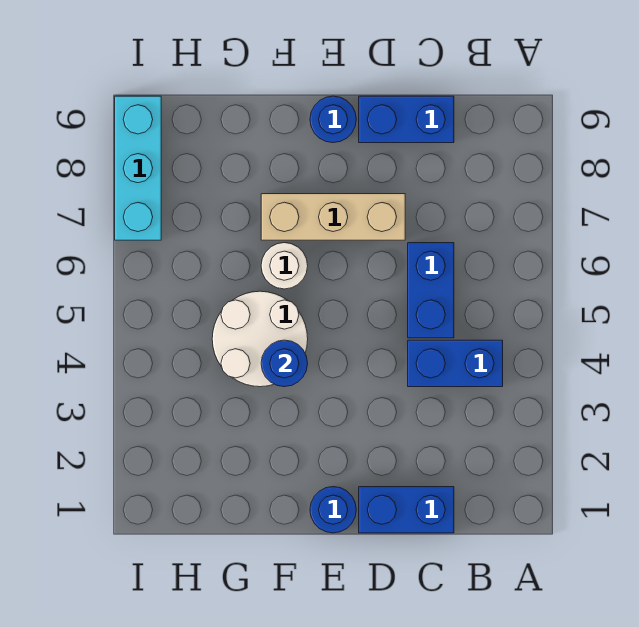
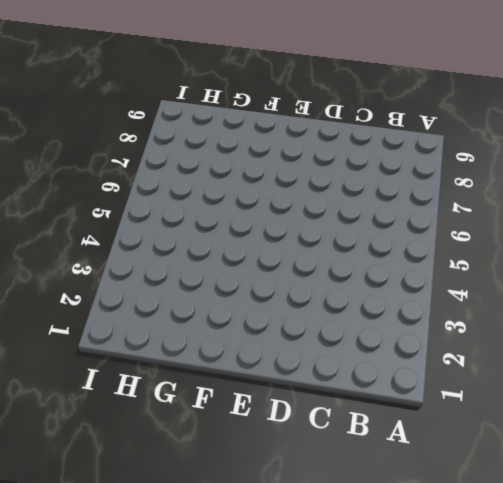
none -> blue brick B4:C4 level 1
none -> blue brick C1:D1 level 1

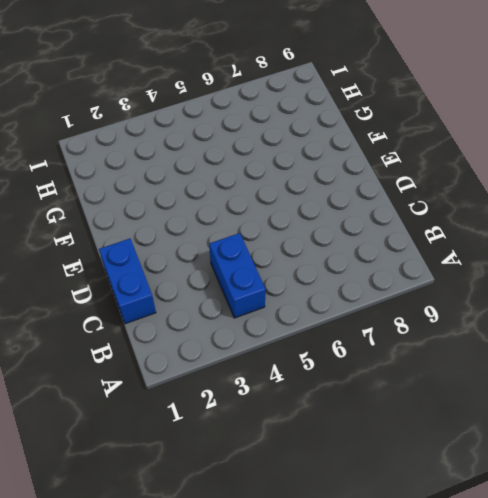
none -> blue brick C5:C6 level 1
none -> blue brick C9:D9 level 1

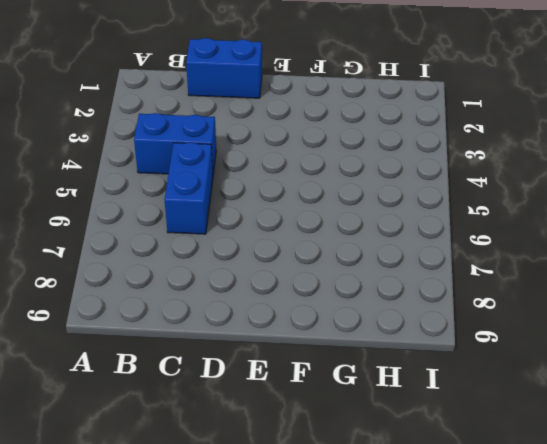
none -> blue brick C9:D9 level 1
none -> tan brick D7:F7 level 1

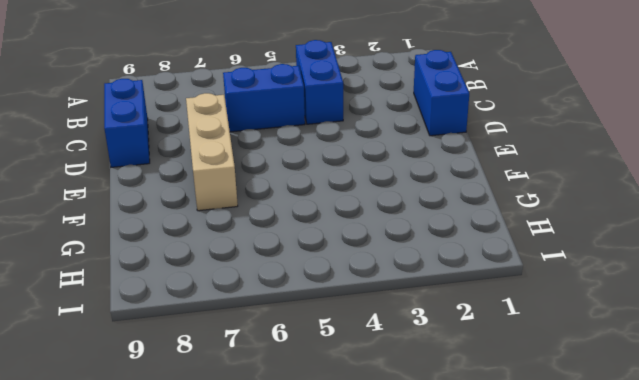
none -> blue round brick E1 level 1
none -> blue round brick E9 level 1

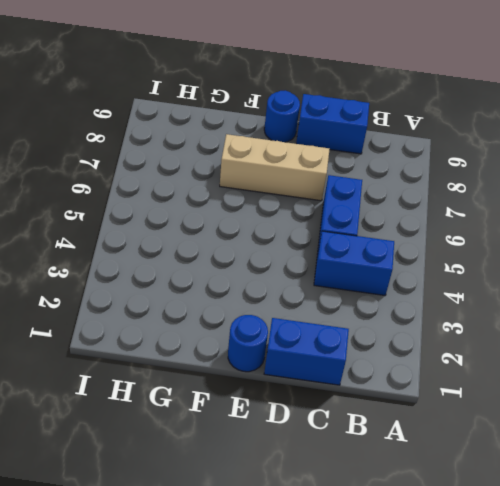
none -> white round brick F4:G5 level 1
none -> white round brick F6 level 1

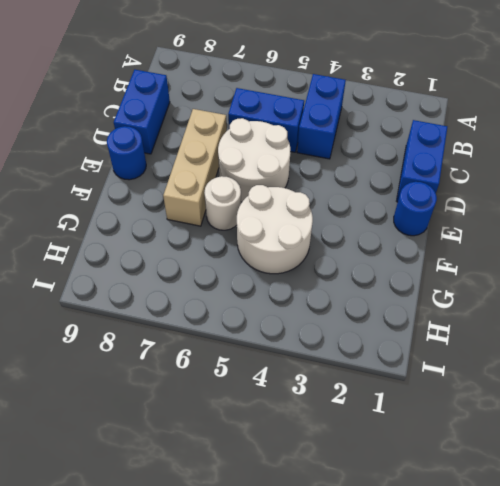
white round brick D5:E6 level 1 -> none
none -> cyan brick I7:I9 level 1
none -> blue round brick F4 level 2

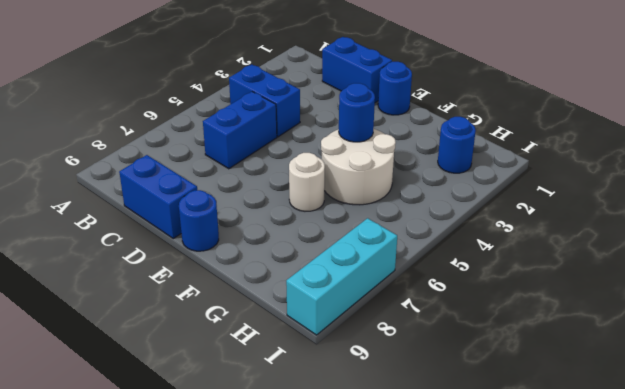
blue round brick H2 level 1 -> none
none -> tan brick D7:F7 level 1

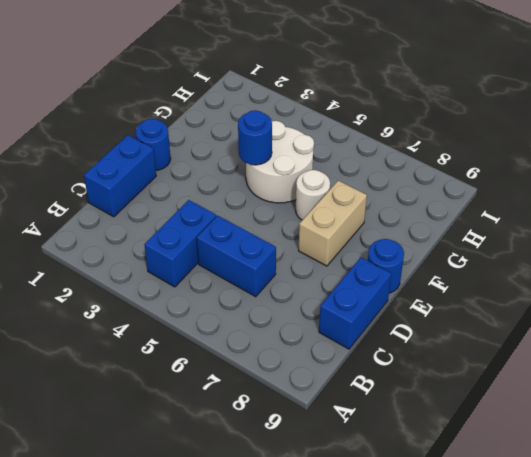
tan brick E7:F7 level 1 -> tan brick D7:F7 level 1
none -> cyan brick I7:I9 level 1

